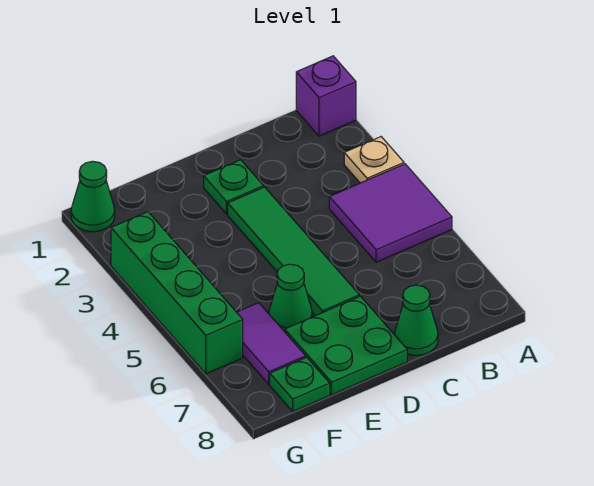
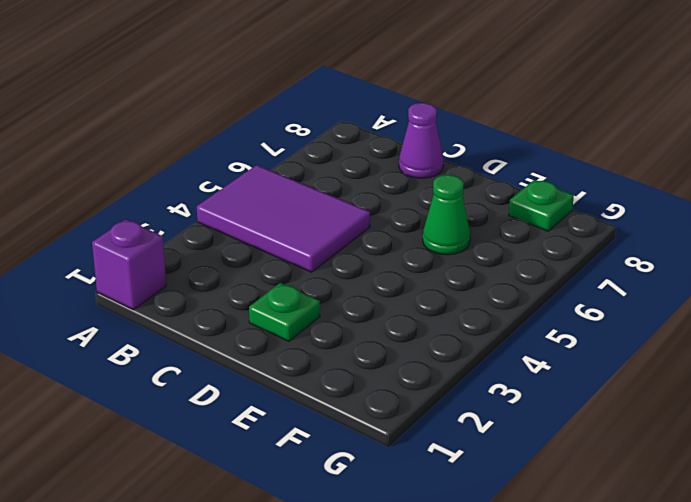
purple tile A4:C5 level 1 -> purple tile A4:B5 level 1
purple cone C8 level 1 -> green cone C8 level 1
none -> tan plate A3 level 1
none -> green tile D3:D6 level 1
none -> green plate D7:E8 level 1

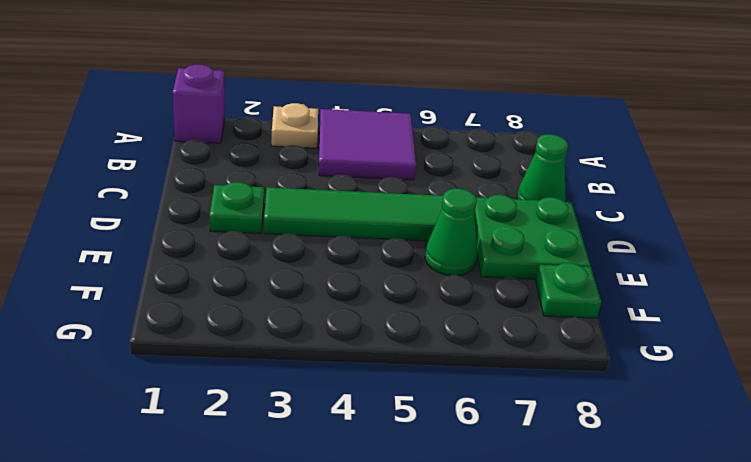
none -> purple tile F6:F7 level 1
none -> green cone G1 level 1
none -> green brick G3:G6 level 1

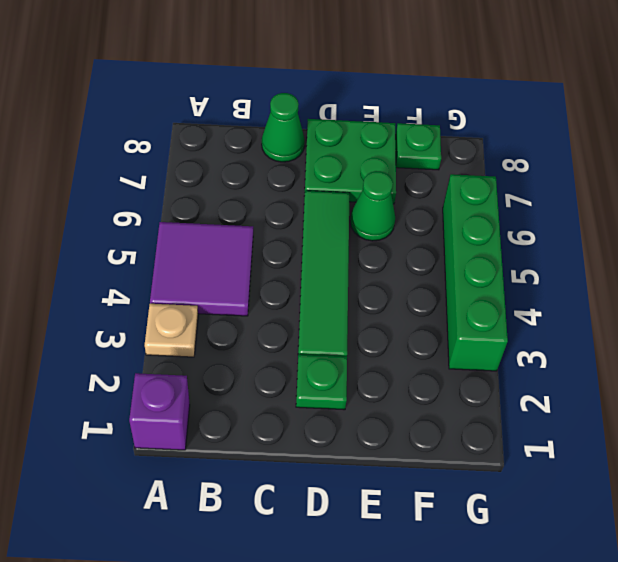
none -> purple tile F6:F7 level 1
none -> green cone G1 level 1

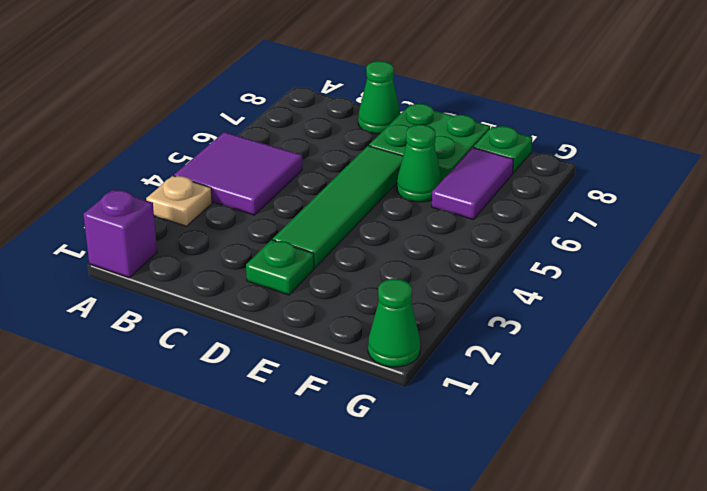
none -> green brick G3:G6 level 1

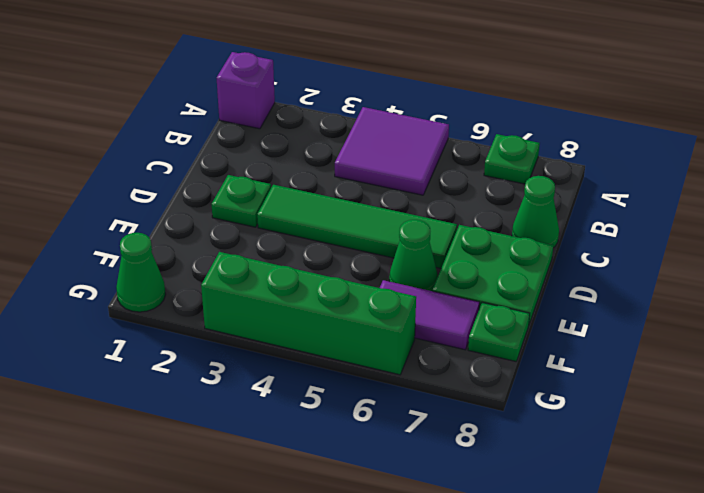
green plate A7 level 1 -> none
none -> tan plate A3 level 1

